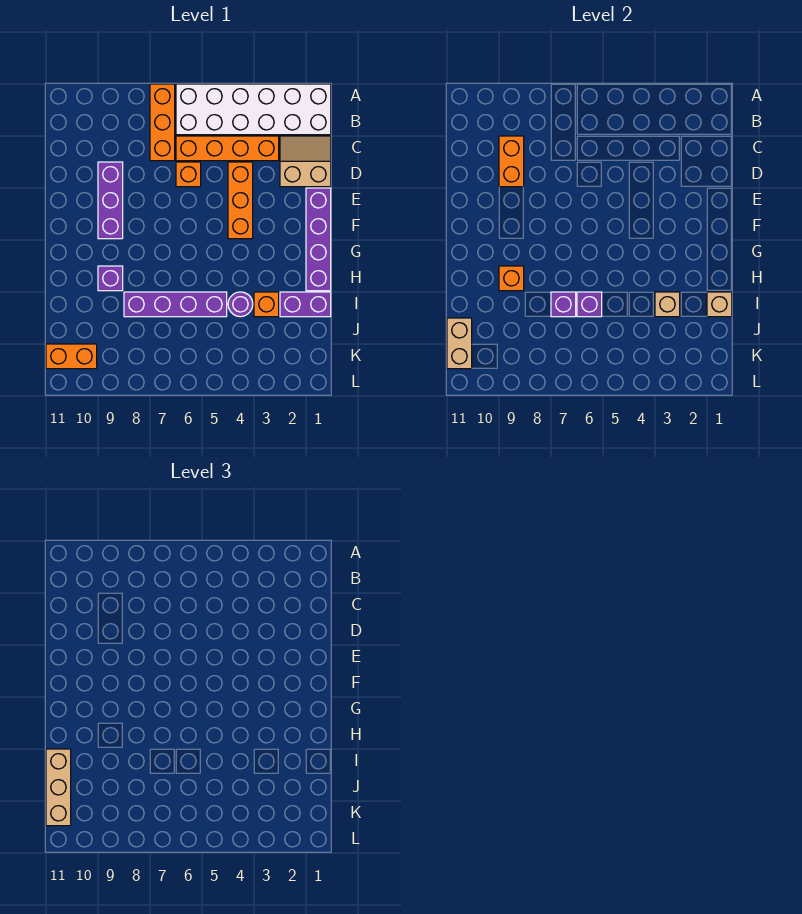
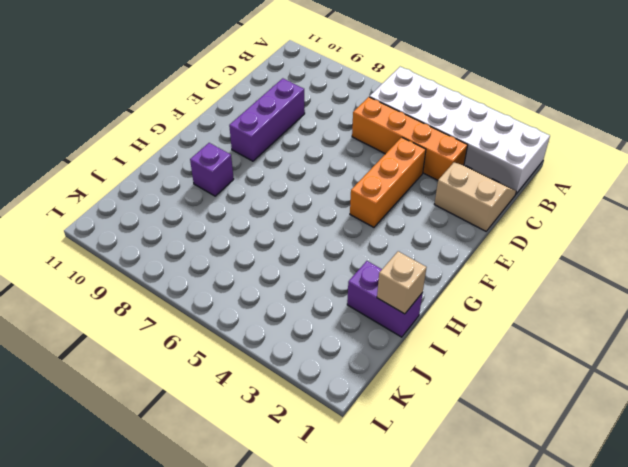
none -> orange brick A7:C7 level 1
none -> orange brick D6 level 1
none -> purple brick E1:H1 level 1

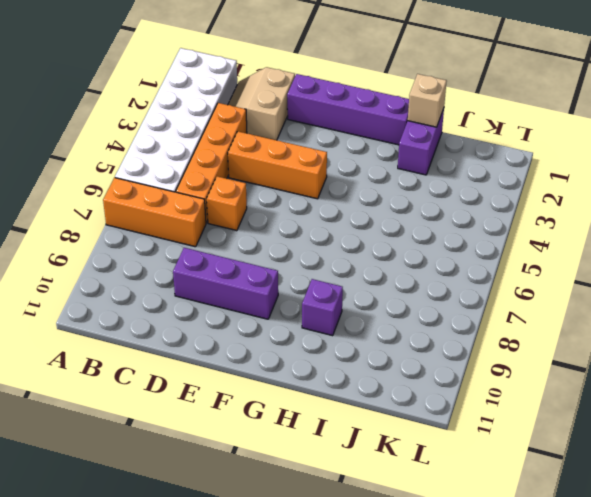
none -> orange brick I3 level 1
none -> purple round brick I4 level 1
none -> purple brick I5:I8 level 1

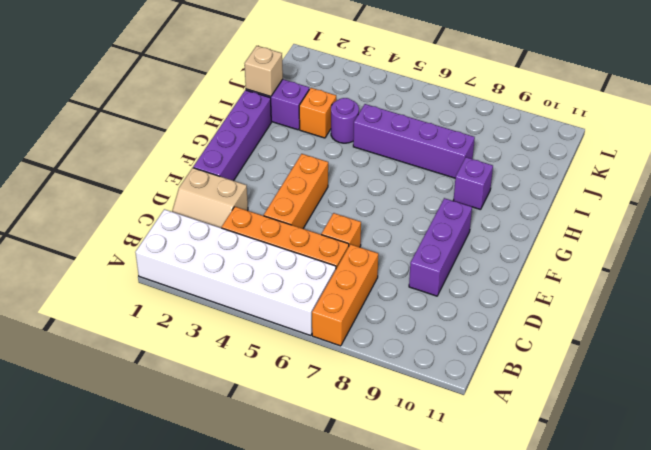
none -> orange brick K10:K11 level 1
none -> orange brick C9:D9 level 2
none -> orange brick H9 level 2

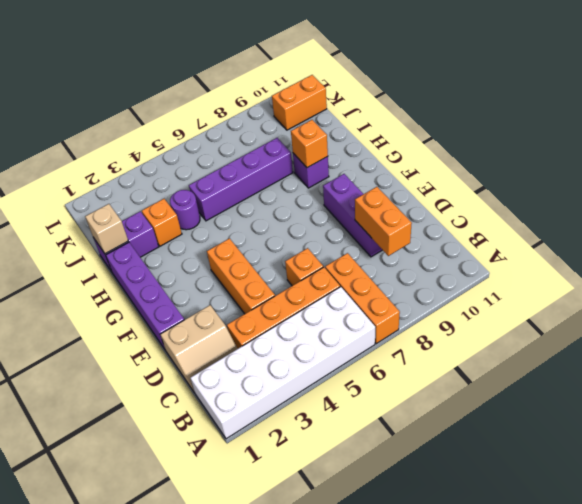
none -> tan brick I3 level 2
none -> purple brick I6 level 2
none -> purple brick I7 level 2

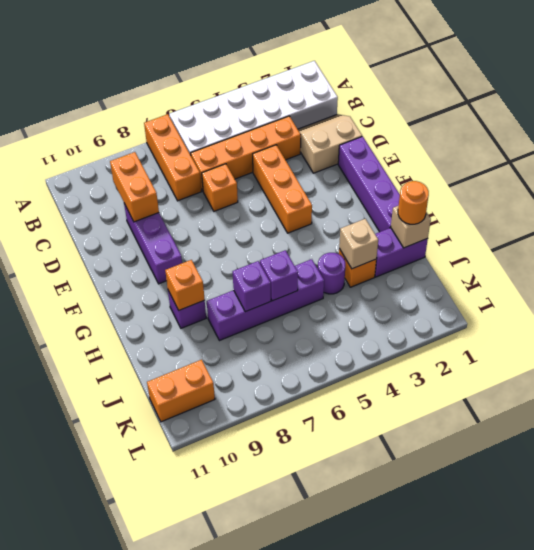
orange round brick I1 level 3 -> none
none -> tan brick J11:K11 level 2
none -> tan brick I11:K11 level 3

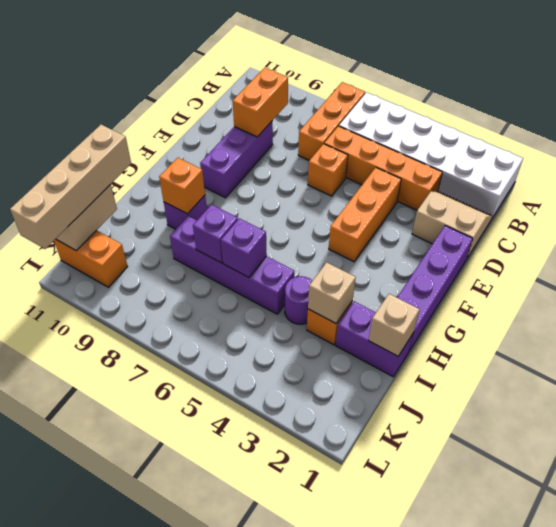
tan brick I11:L11 level 3 -> tan brick I11:K11 level 3

